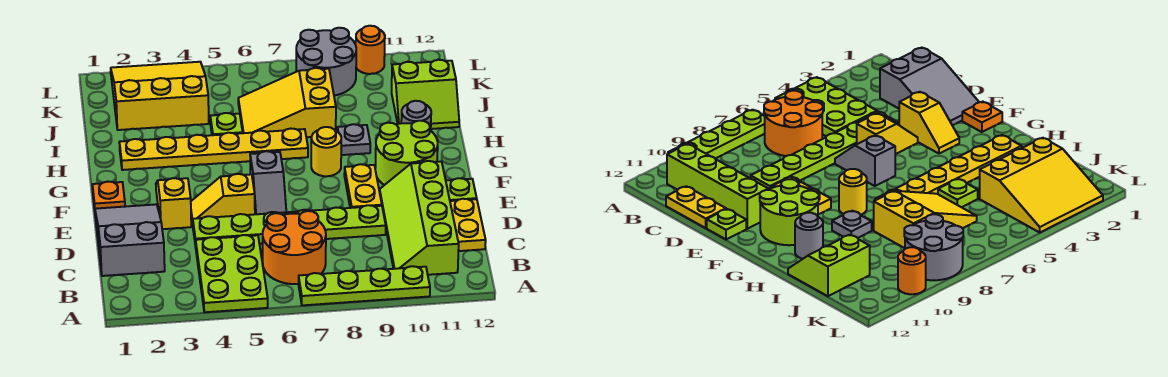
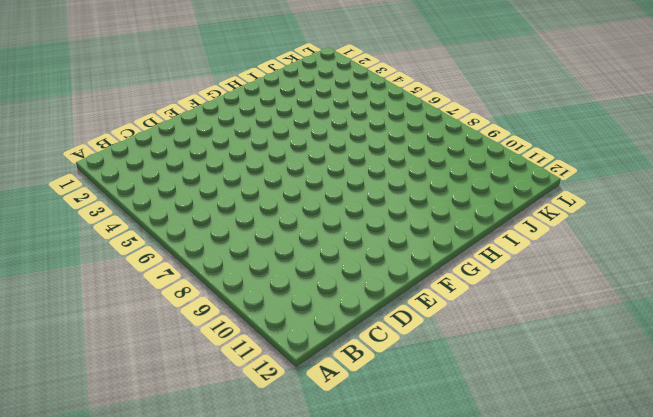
none -> lime plate A4:C5 level 1
none -> lime plate A7:A10 level 1
none -> orange round brick B6:C7 level 1

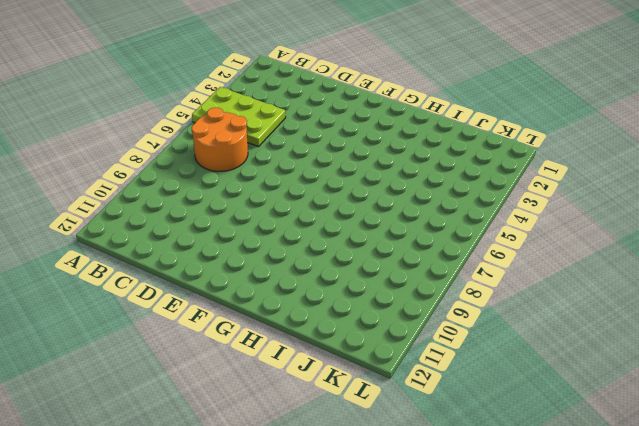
none -> lime plate A7:A10 level 1
none -> lime slope B10:E11 level 1 top 11
none -> grey slope C1:E2 level 1 top C

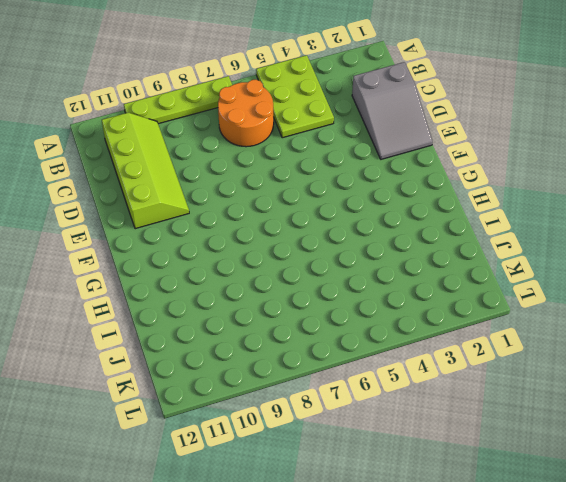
none -> yellow plate C12:D12 level 1
none -> lime plate D4:D9 level 1
none -> yellow slope E3:F3 level 1 top E

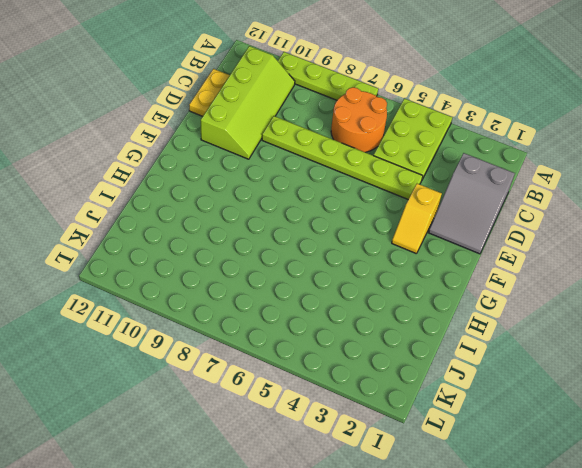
none -> yellow slope E4:E5 level 1 top 5
none -> grey slope E6:F6 level 1 top F
none -> yellow plate E9:F9 level 1

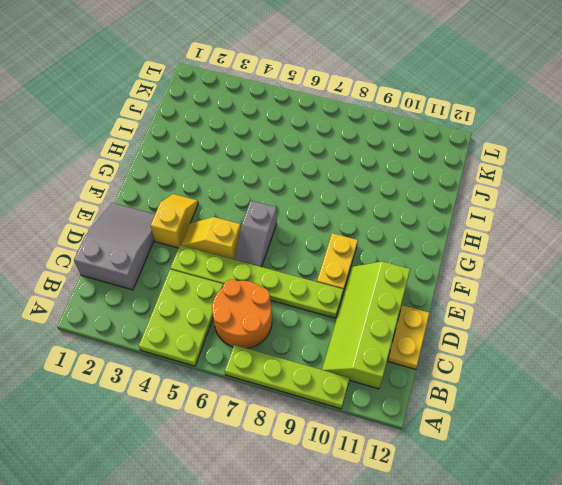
none -> lime plate E12 level 1
none -> orange plate F1 level 1
none -> lime round brick F10:G11 level 1

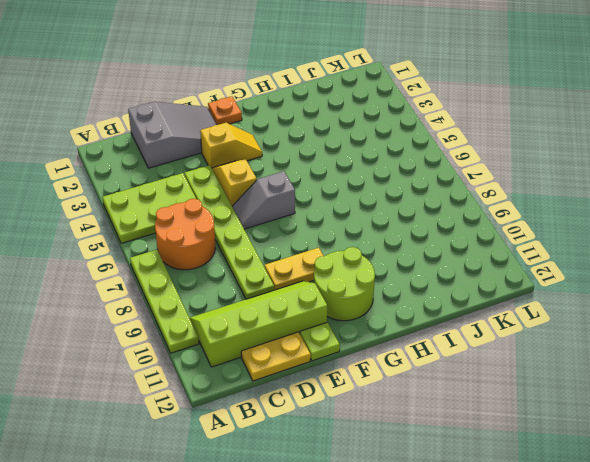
none -> yellow round brick G8 level 1
none -> yellow plate H2:H7 level 1
none -> grey plate H9 level 1

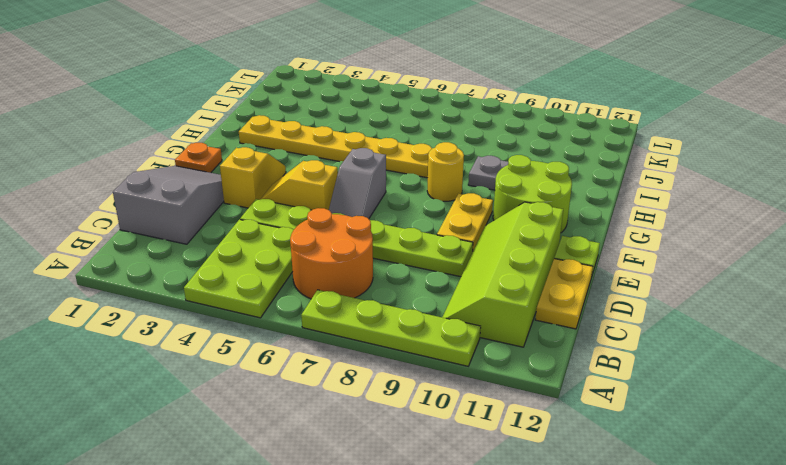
none -> grey round brick H11 level 1
none -> lime plate I5 level 1
none -> yellow slope I6:J8 level 1 top 8

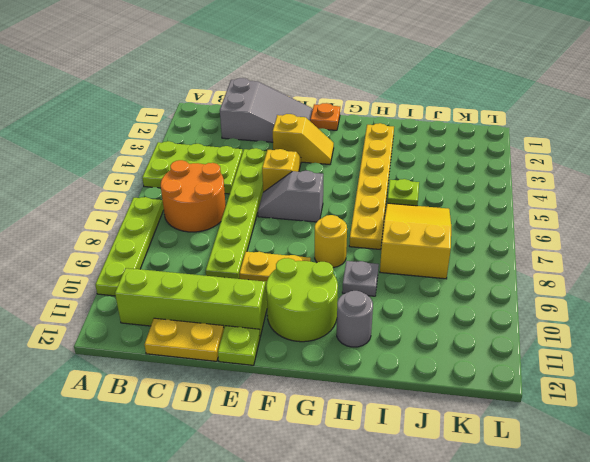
none -> lime slope I11:J12 level 1 top J
none -> yellow slope J2:L4 level 1 top J
none -> grey round brick K8:L9 level 1

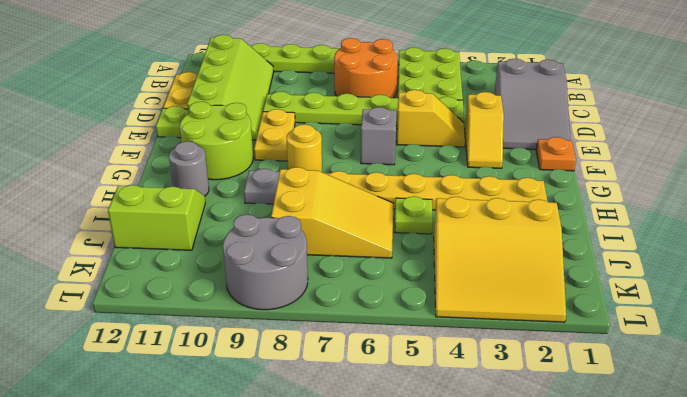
none -> orange round brick L10 level 1

